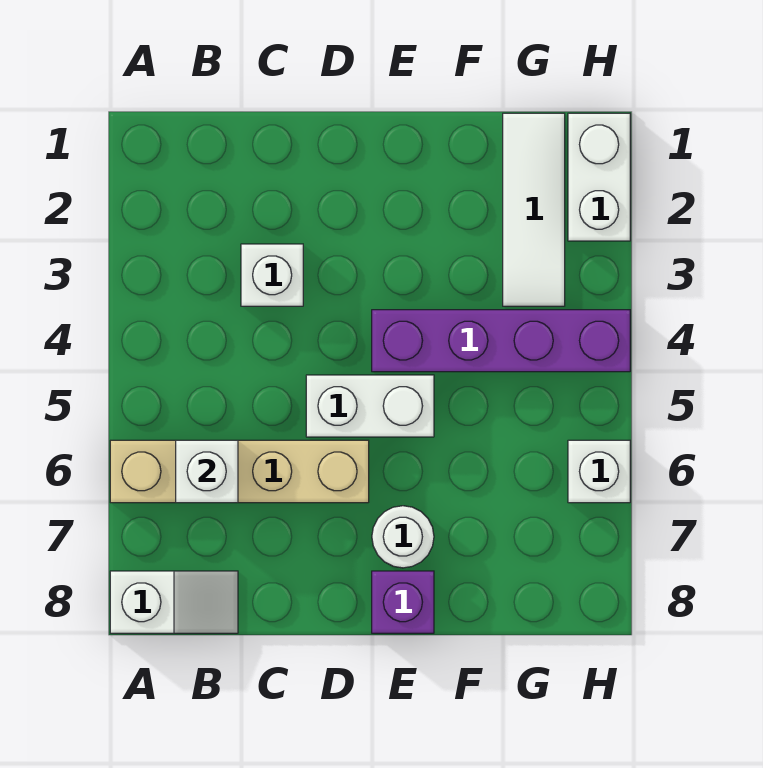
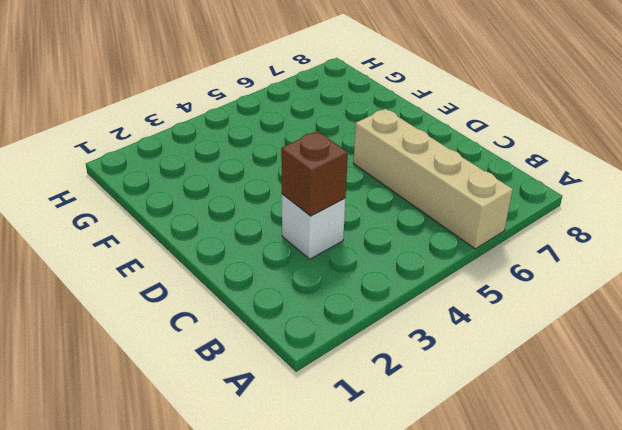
brown brick C3 level 2 -> none
none -> white slope A8:B8 level 1 top A
none -> white brick D5:E5 level 1

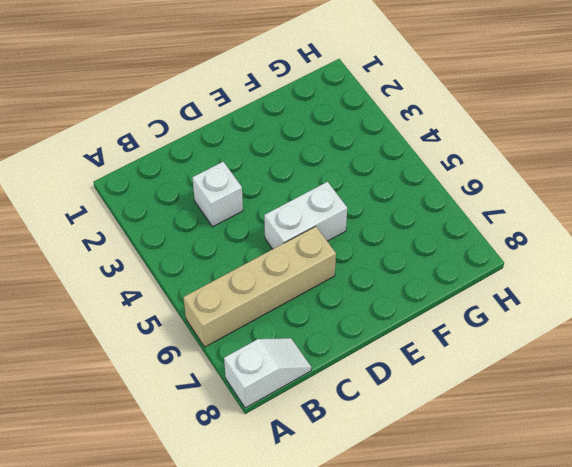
none -> purple brick E4:H4 level 1
none -> white round brick E7 level 1

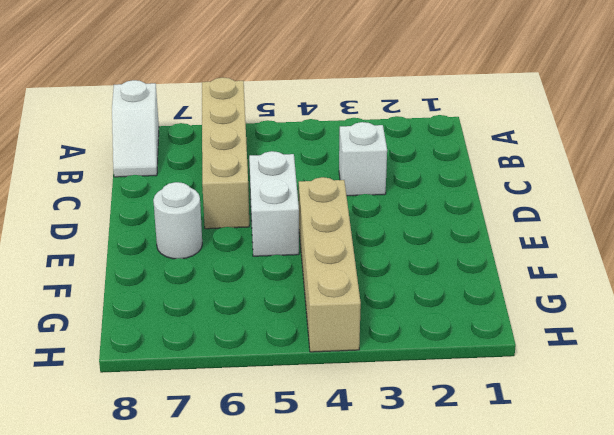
tan brick E4:H4 level 1 -> purple brick E4:H4 level 1
none -> purple brick E8 level 1
none -> white tile G1:G3 level 1

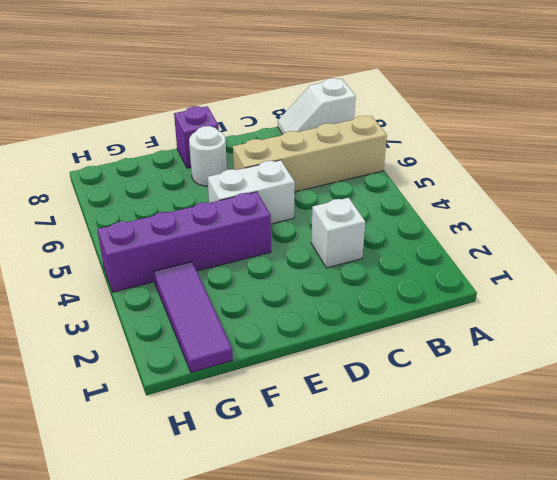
purple tile G1:G3 level 1 -> white tile G1:G3 level 1
none -> white brick H1:H2 level 1
none -> white brick H6 level 1

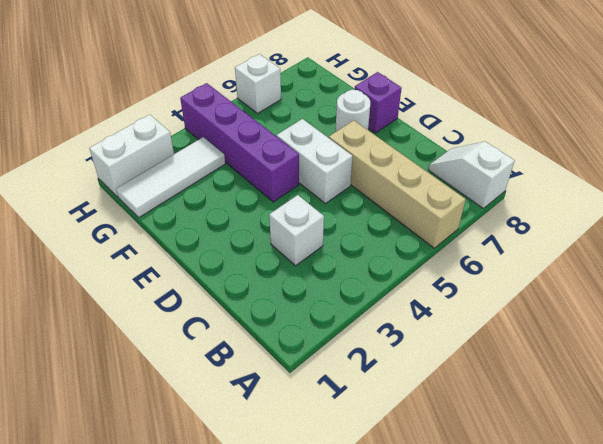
none -> white brick B6 level 2

